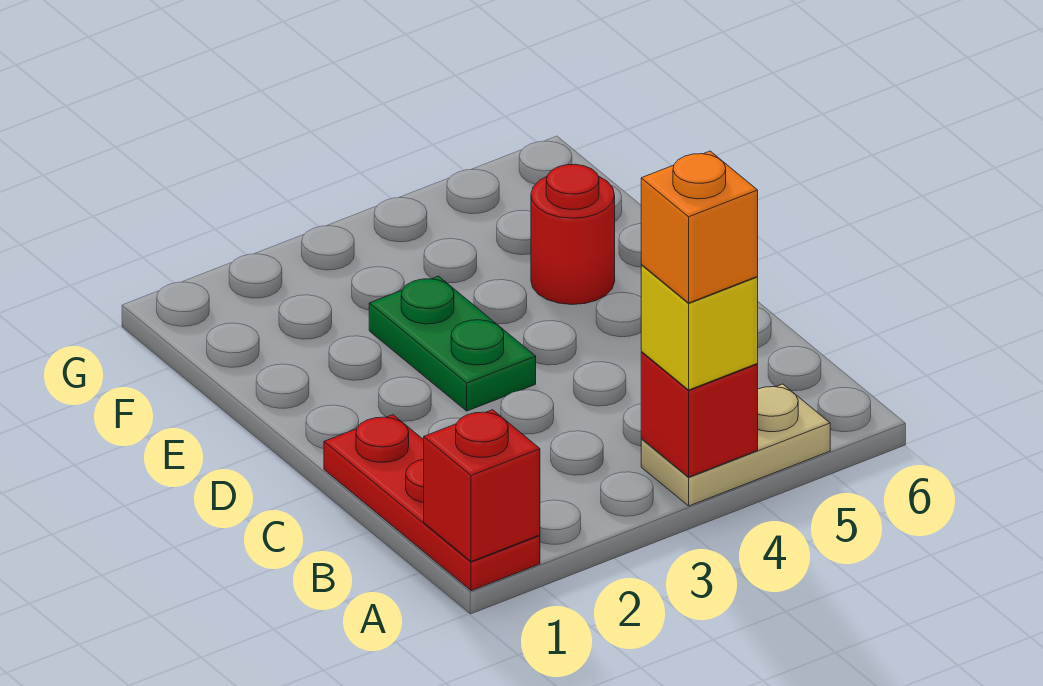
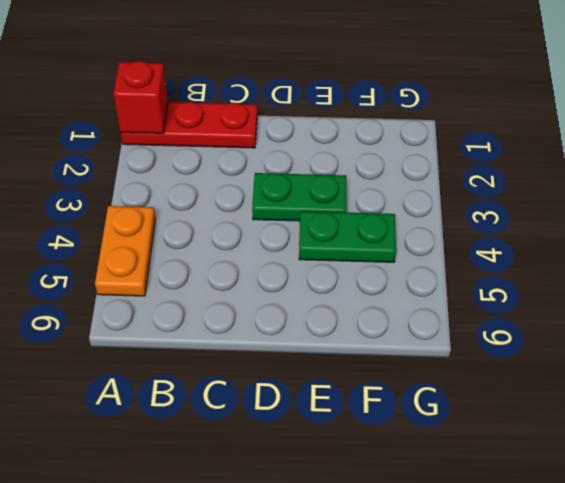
orange plate A4:A5 level 1 -> tan plate A4:A5 level 1
green plate E4:F4 level 1 -> none
none -> red round brick E5 level 1
none -> red brick A4 level 2

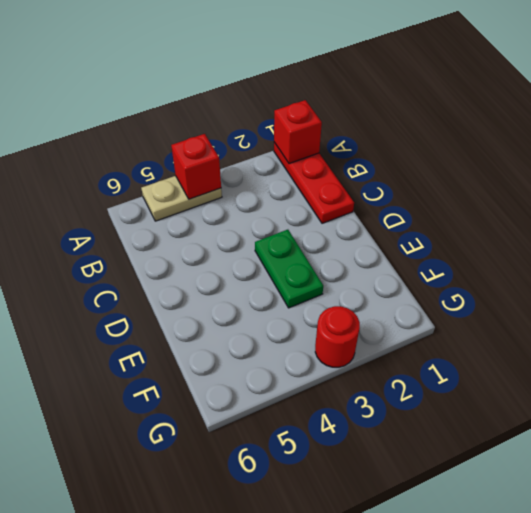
red round brick G3 level 1 -> red round brick E5 level 1
none -> yellow brick A4 level 3
none -> orange brick A4 level 4

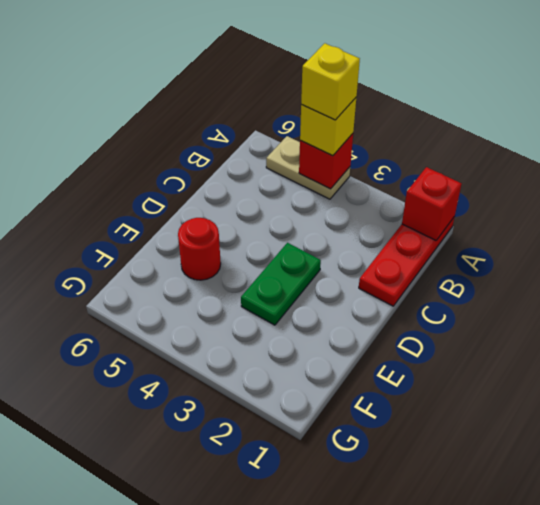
yellow brick A4 level 4 -> orange brick A4 level 4

